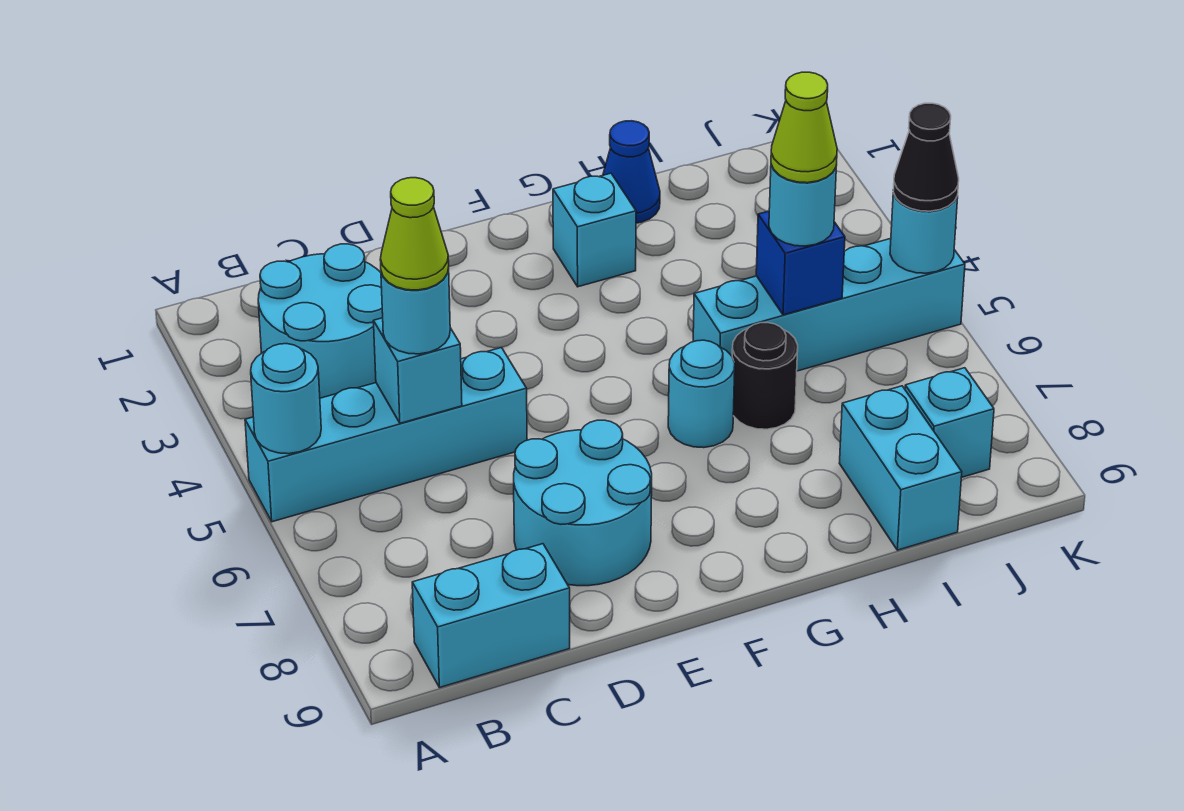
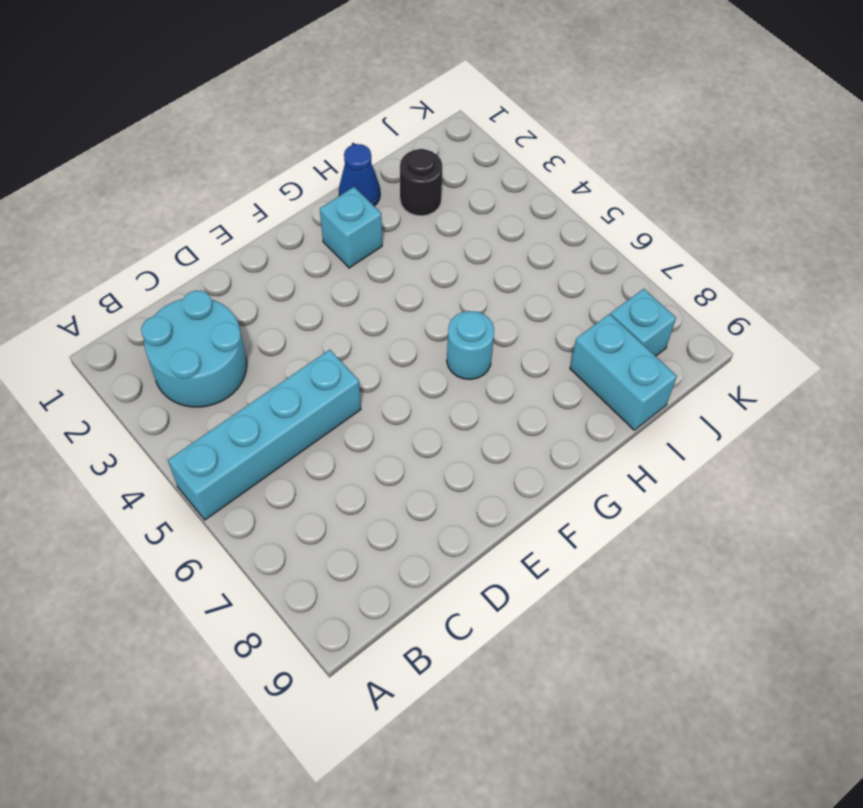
black round brick I2 level 1 -> black round brick H6 level 1
none -> cyan brick B9:C9 level 1
none -> cyan round brick D7:E8 level 1
none -> cyan brick H5:K5 level 1

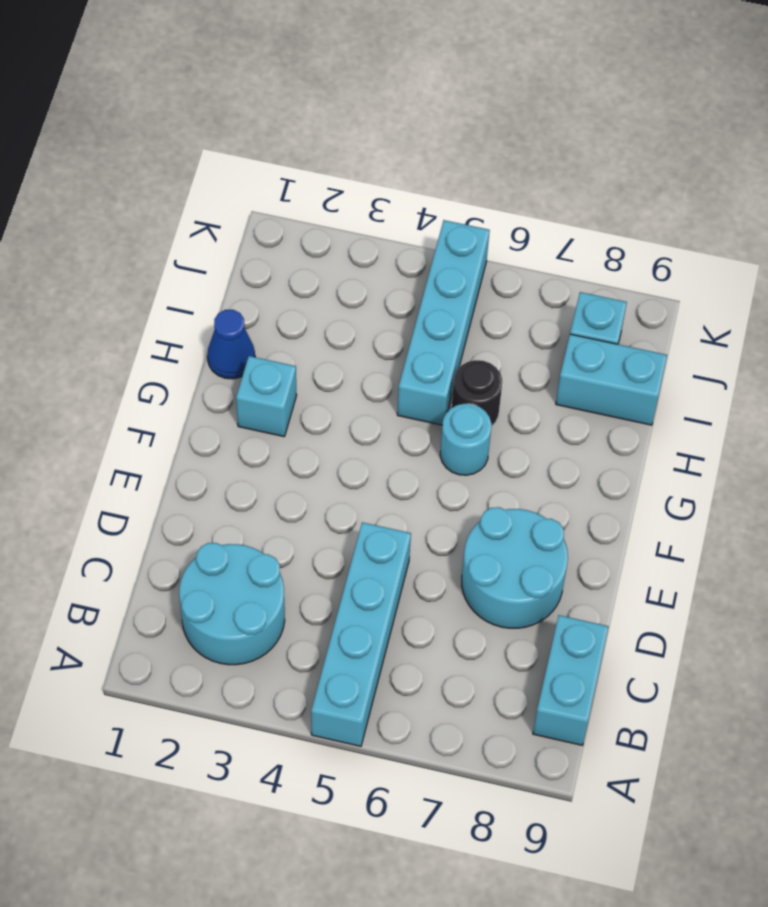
none -> cyan round brick A5 level 2
none -> cyan brick C5 level 2
none -> blue brick I5 level 2

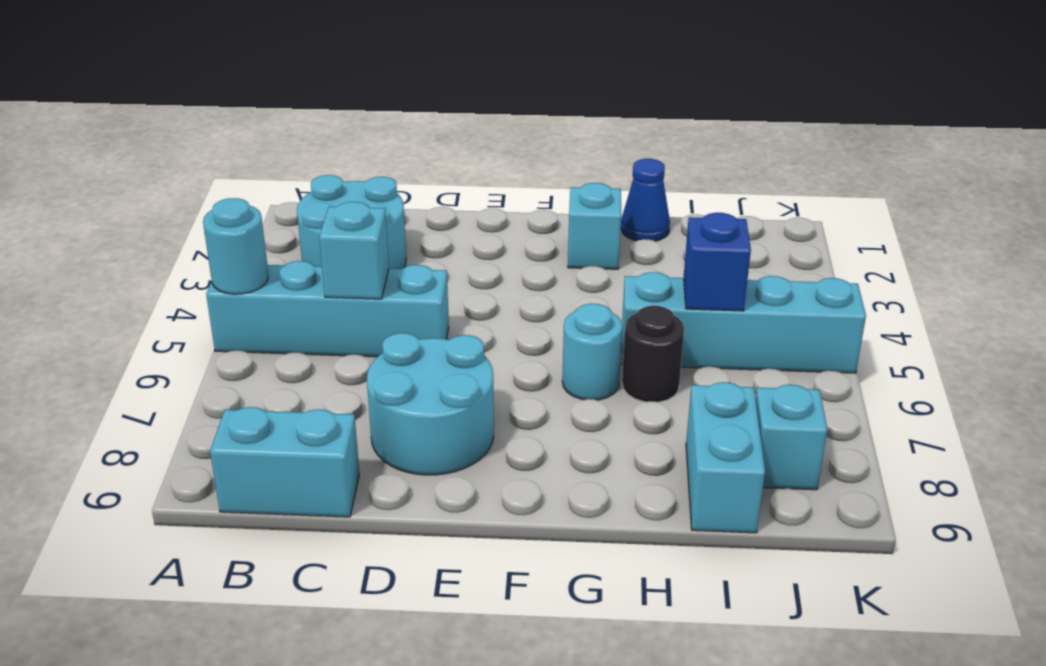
none -> cyan round brick K5 level 2
none -> cyan round brick C5 level 3
none -> cyan round brick I5 level 3

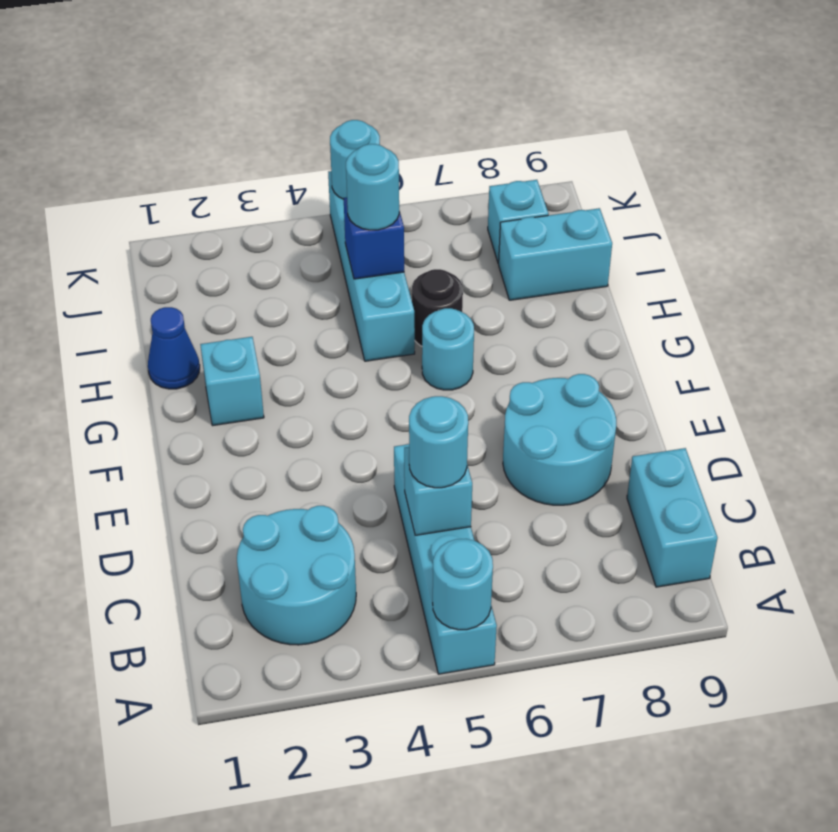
none -> black cone K5 level 3
none -> lime cone C5 level 4
none -> lime cone I5 level 4

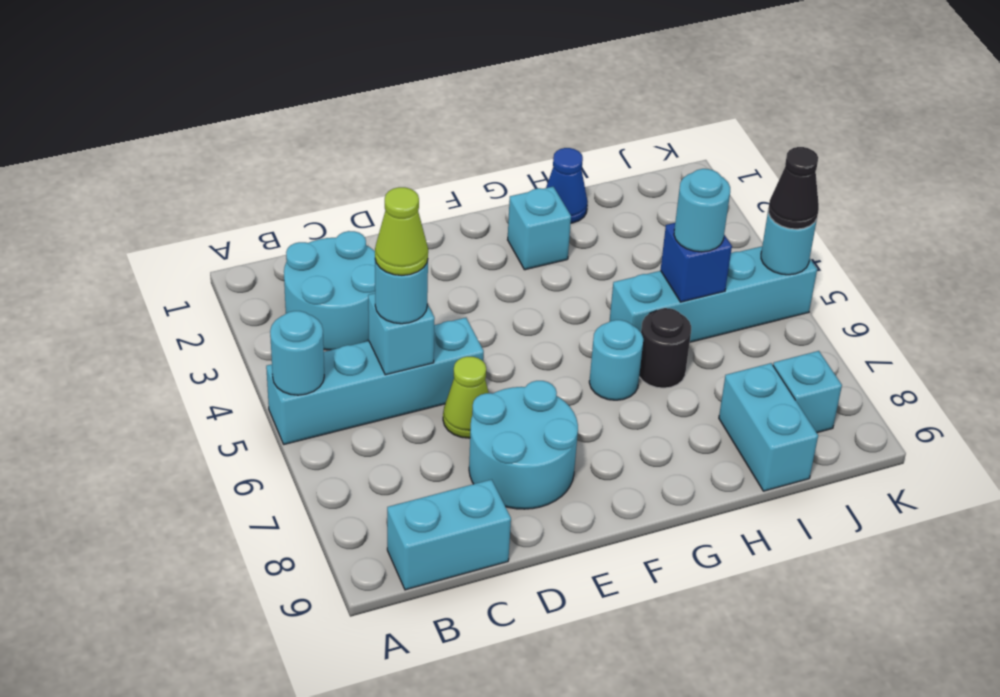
lime cone D6 level 1 -> lime cone I5 level 4

